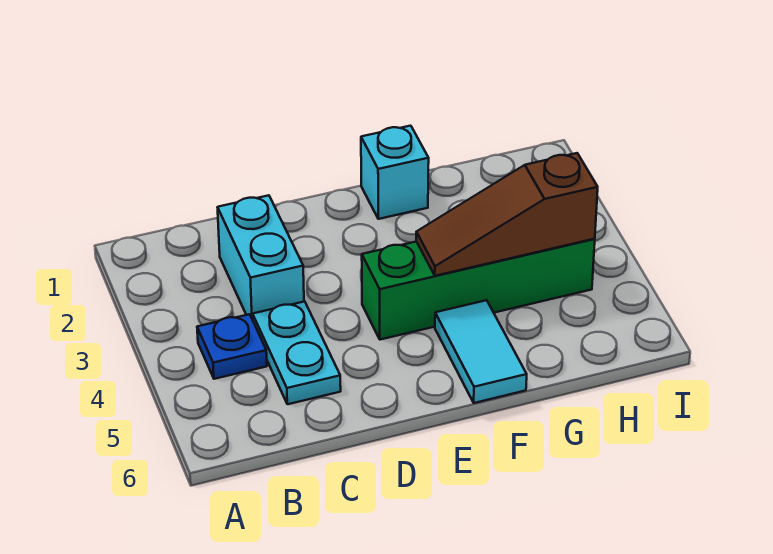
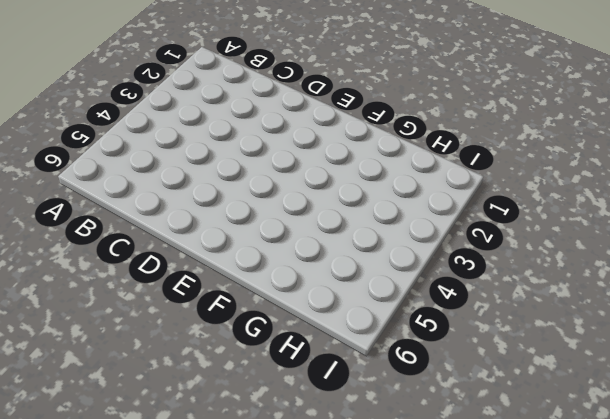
none -> blue plate B4 level 1
none -> cyan brick C2:C3 level 1

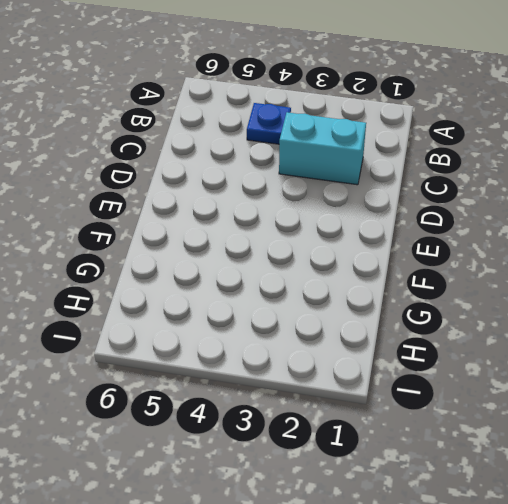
none -> cyan plate C4:C5 level 1
none -> green brick E4:H4 level 1

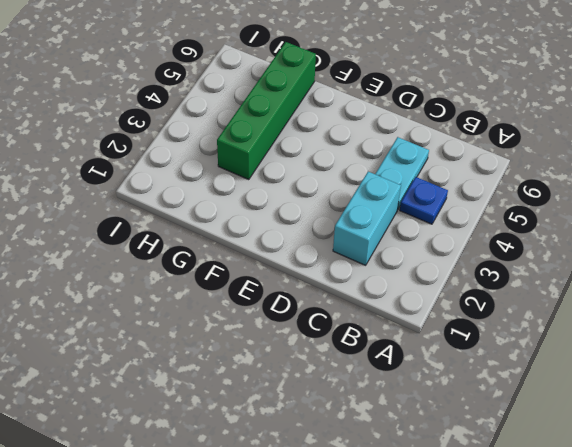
green brick G3:G6 level 1 -> green brick E4:H4 level 1
none -> cyan brick F1 level 1
none -> cyan tile F5:F6 level 1

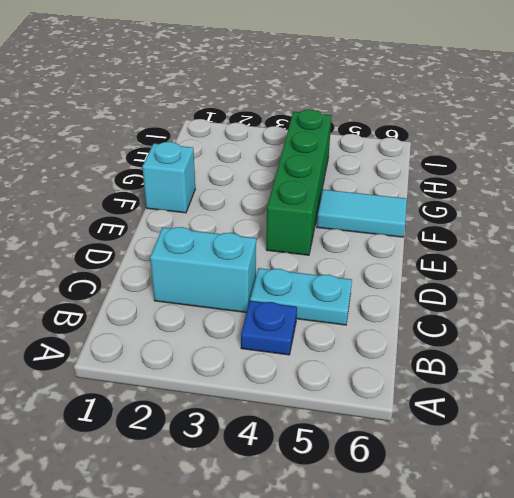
none -> brown slope F4:H4 level 2 top H

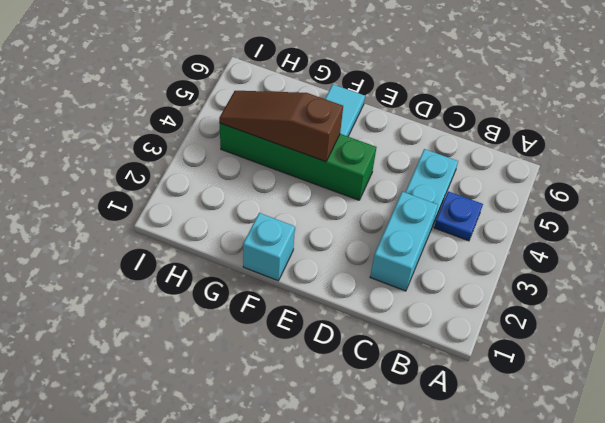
brown slope F4:H4 level 2 top F -> brown slope F4:H4 level 2 top H

